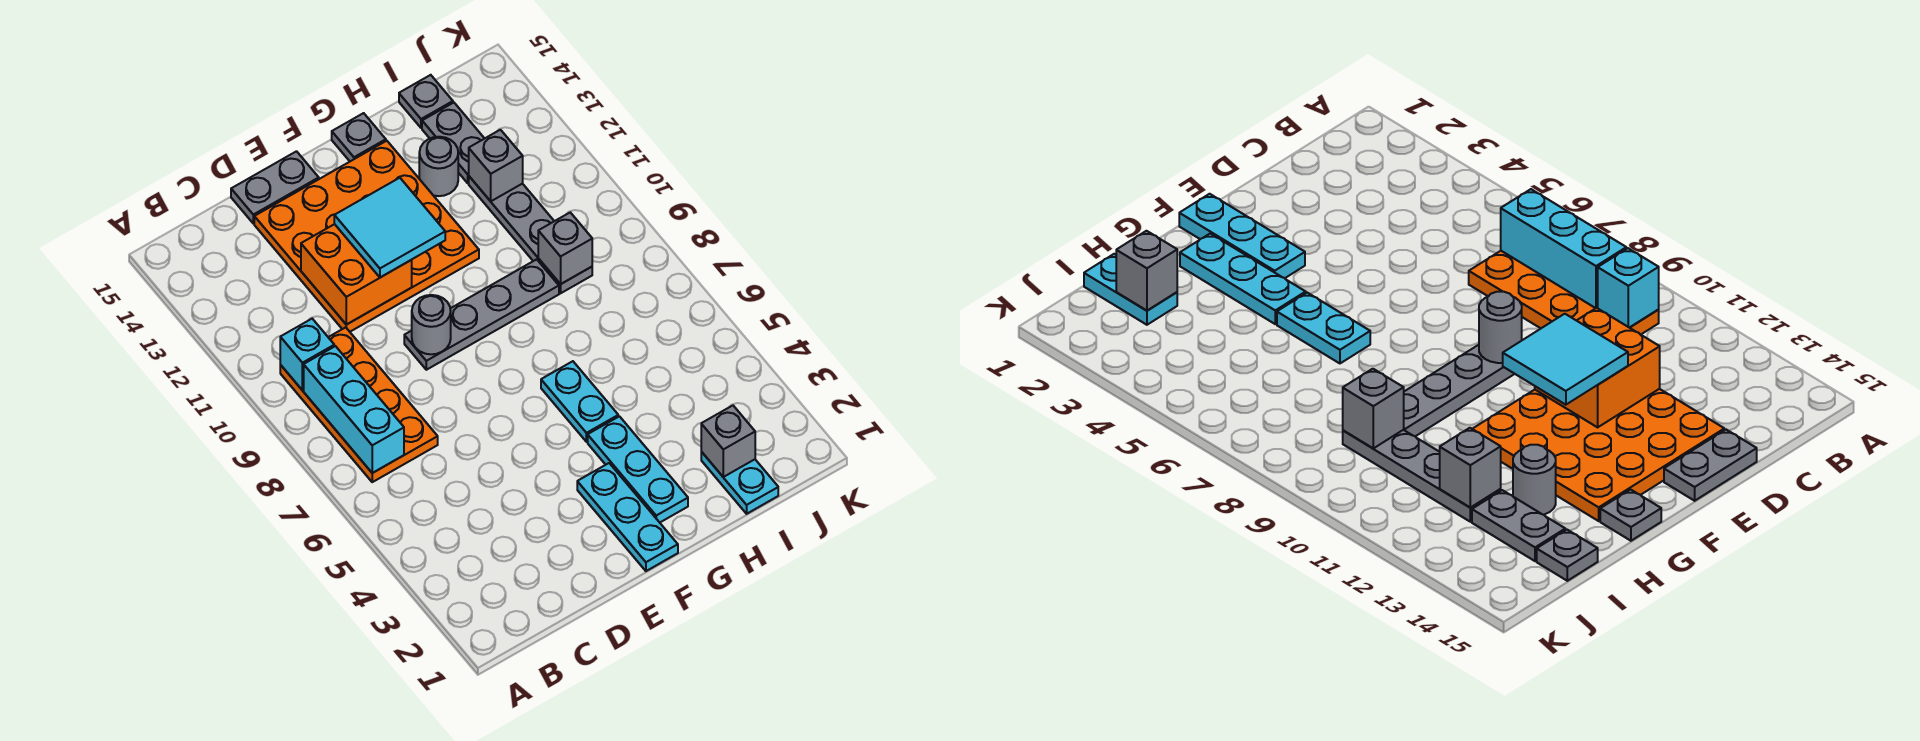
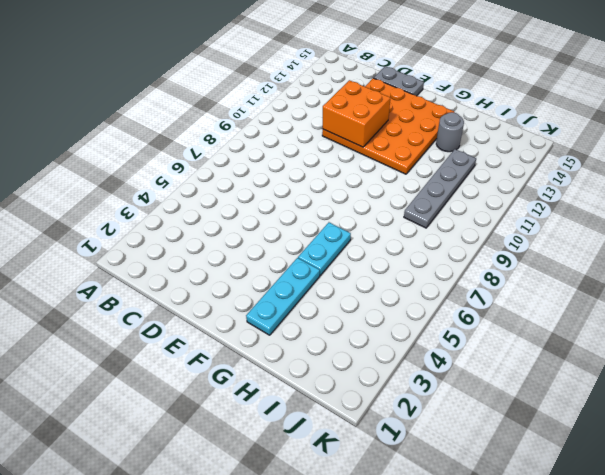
none -> orange plate B7:C10 level 1
none -> grey plate E9:H9 level 1
none -> cyan plate F1:F3 level 1

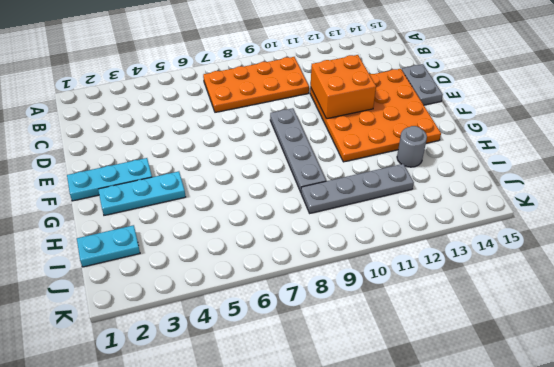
none -> cyan plate G5:G6 level 1
none -> grey plate G15 level 1
none -> grey plate I13:I14 level 1

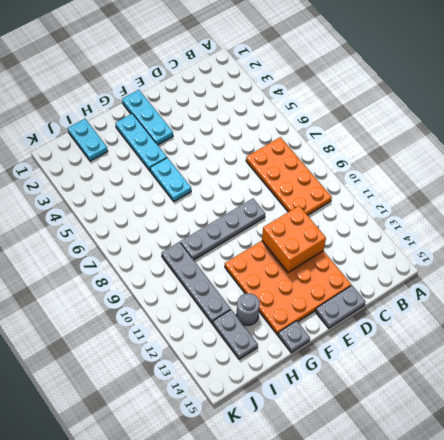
none -> grey plate I15 level 1
none -> cyan brick B7:B9 level 2
none -> cyan brick B10 level 2

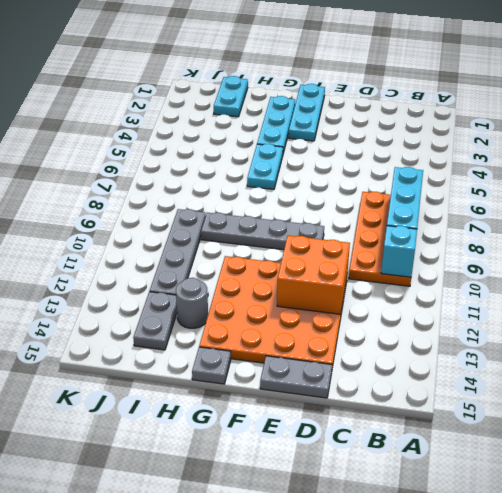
none -> grey plate I15 level 1
none -> grey round brick E9 level 2
none -> grey brick I2 level 2

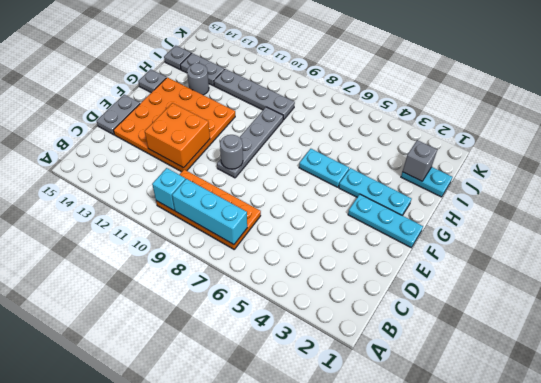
none -> grey brick I9 level 2
none -> grey brick I12 level 2
none -> cyan tile E11:F12 level 3

